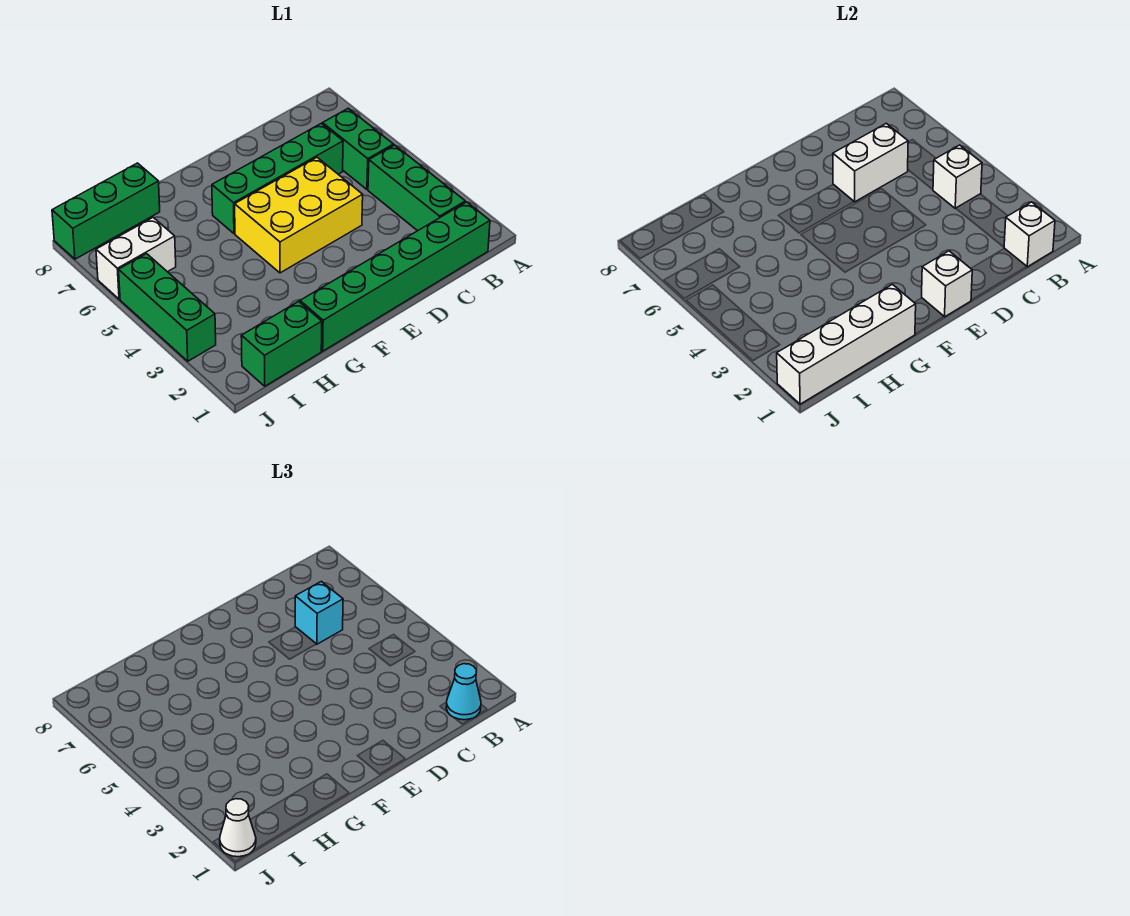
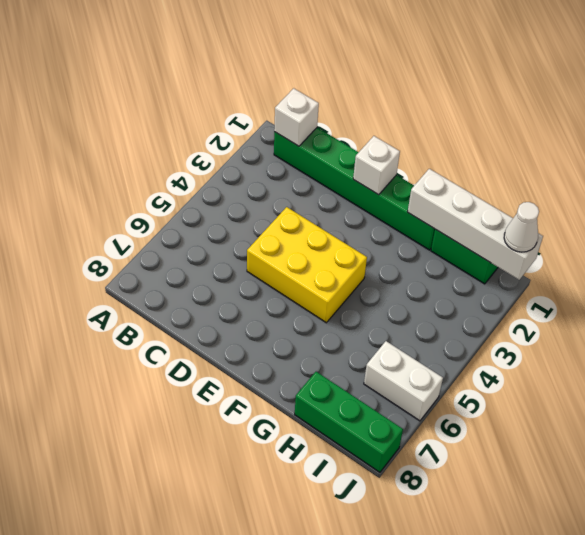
none -> green brick B2:B4 level 1
none -> green brick B5:B6 level 1
none -> green brick C6:F6 level 1

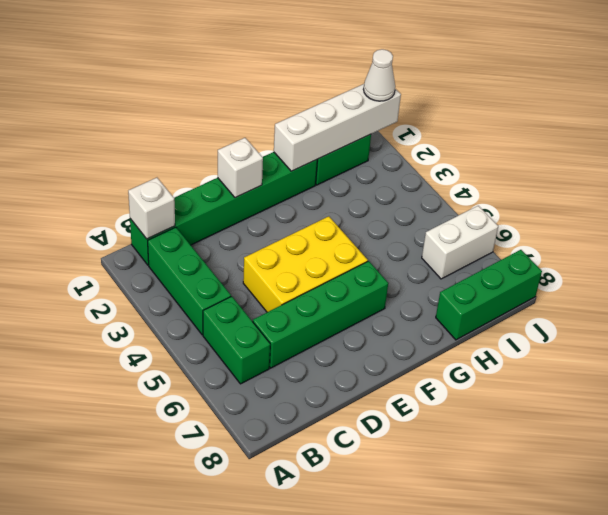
none -> green brick J3:J5 level 1
none -> white brick B4 level 2
none -> white brick C6:D6 level 2

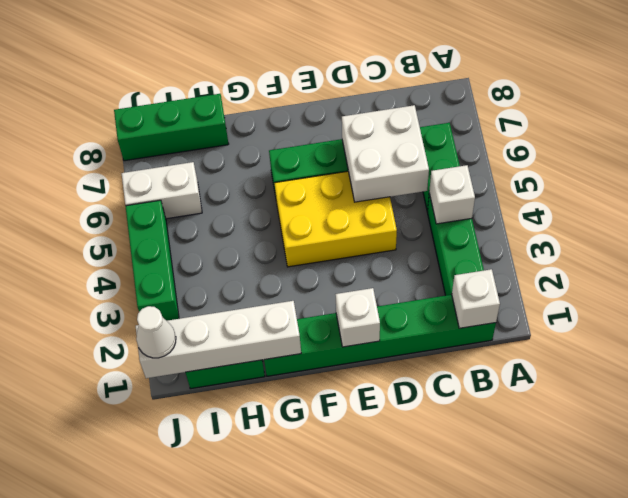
white brick C5:D6 level 2 -> white brick C6:D6 level 2
none -> cyan cone B1 level 3
none -> cyan brick C6 level 3

